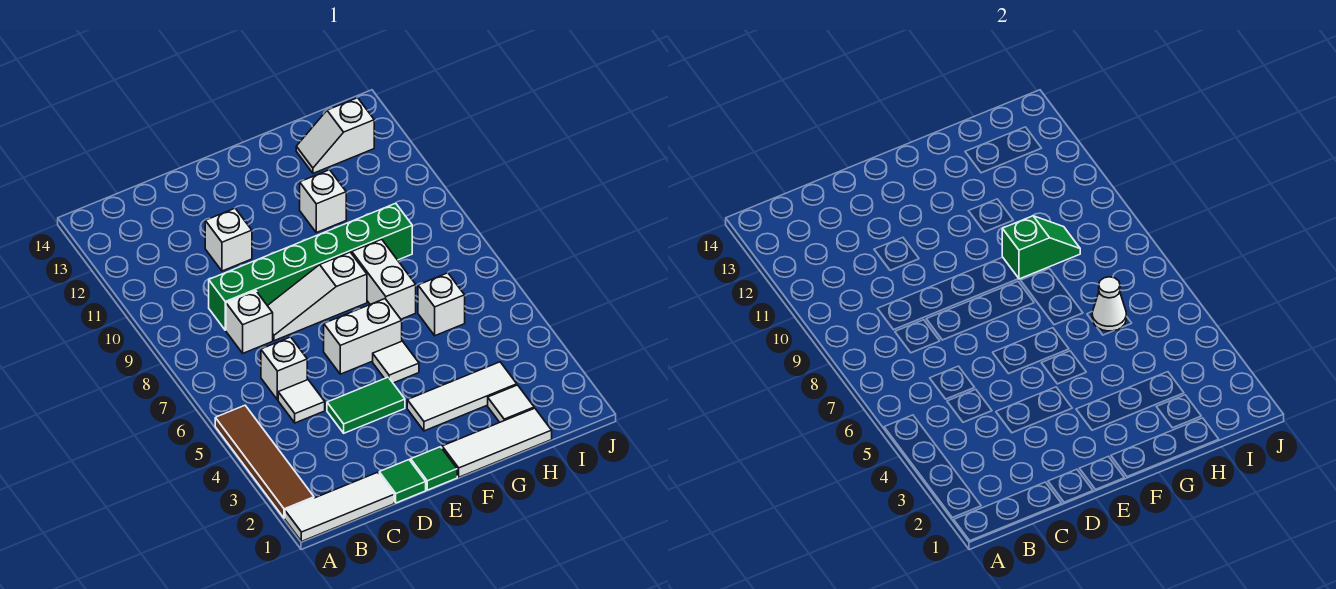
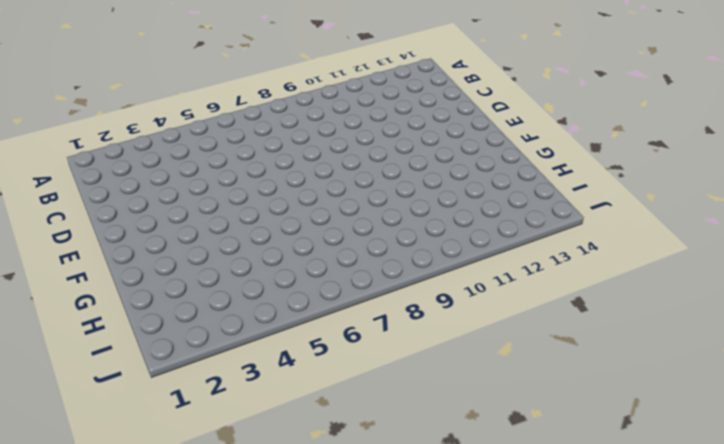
none -> white tile A1:C1 level 1
none -> brown tile A2:A5 level 1
none -> white tile C5 level 1

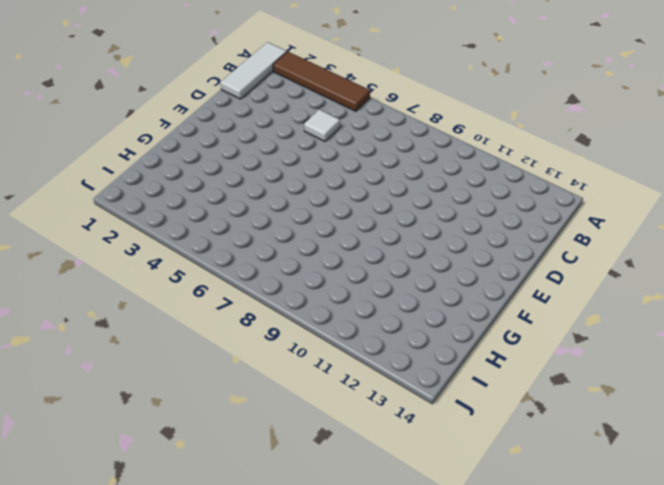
none -> white brick C6 level 1
none -> white brick C8 level 1
none -> green brick C9:H9 level 1

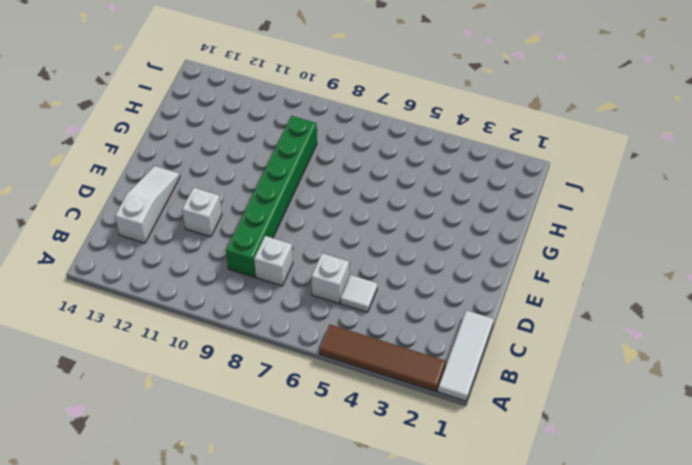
white slope C13:E13 level 1 top C -> white slope D8:F8 level 1 top F
none -> green tile D1 level 1
none -> green tile D4:E4 level 1
none -> green tile E1 level 1

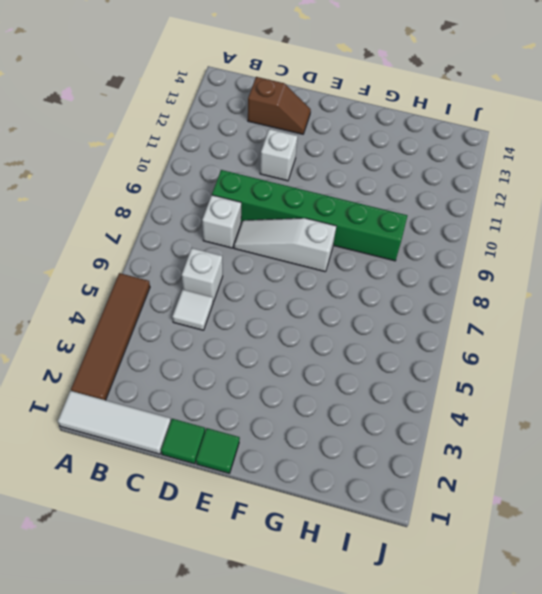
brown slope C13:D13 level 1 top C -> none
none -> green tile D4:E4 level 1
none -> white brick E6:F6 level 1
none -> white tile F1:H1 level 1

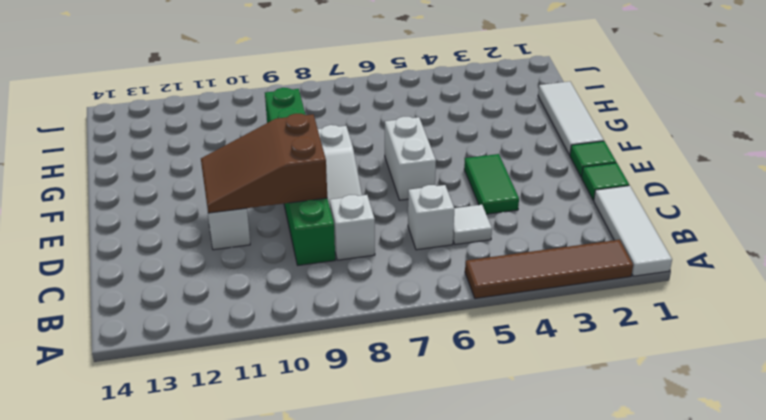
brown slope D9:E11 level 2 top 9 -> none
none -> white tile F3:H3 level 1
none -> white tile F5 level 1
none -> white brick G7:G8 level 1

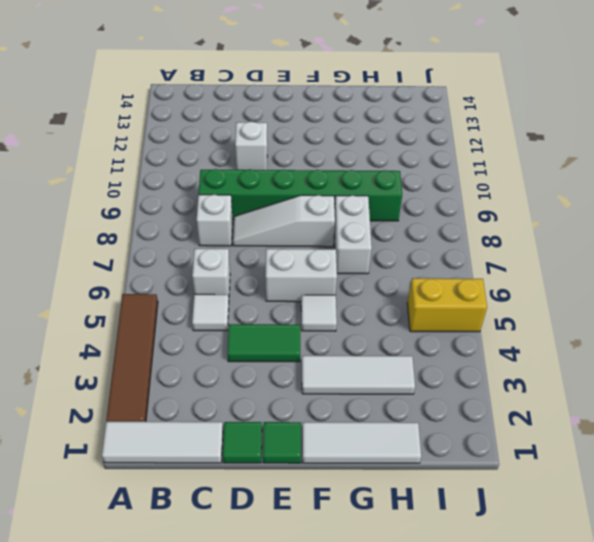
yellow brick I5:J5 level 1 -> none
none -> white brick G11 level 1
none -> white tile H2 level 1
none -> white brick H6 level 1

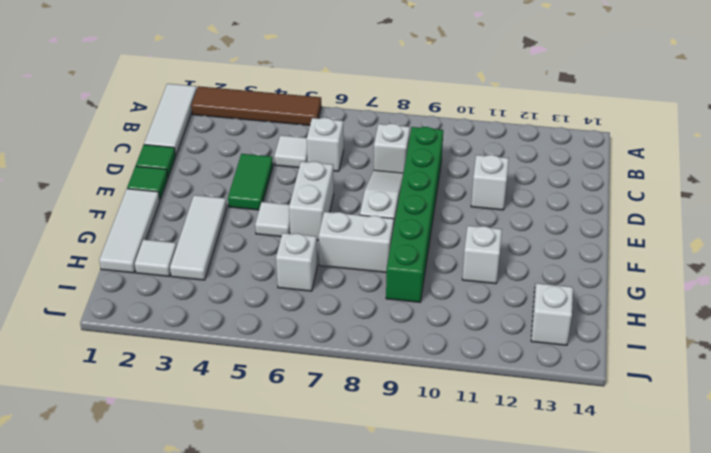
none -> green slope G9:H9 level 2 top G
none -> white cone H6 level 2

